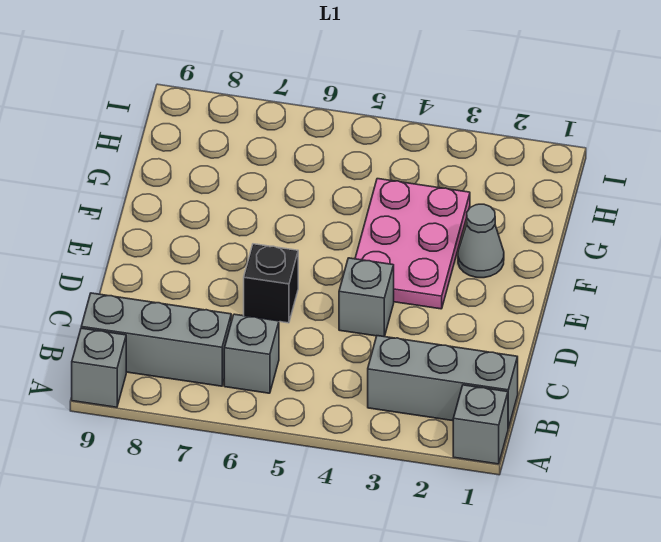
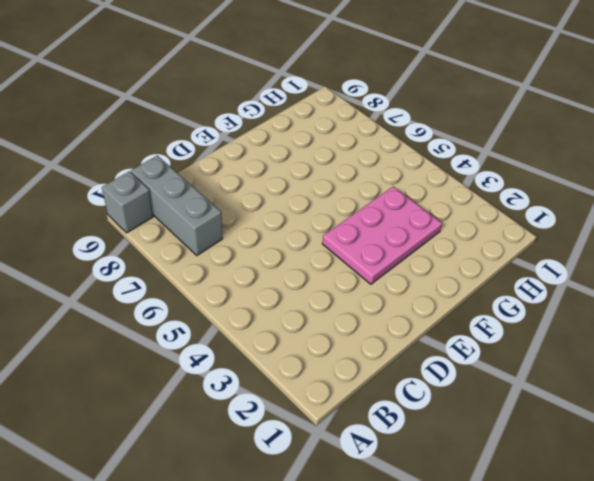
none -> grey brick A1 level 1
none -> grey brick B1:B3 level 1

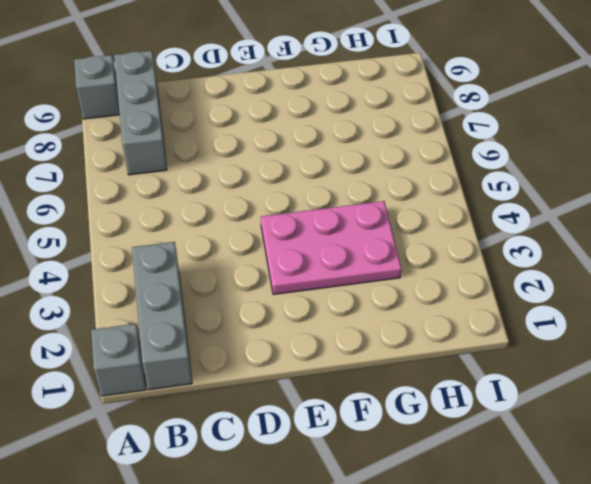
none -> grey brick B6 level 1
none -> grey brick D4 level 1

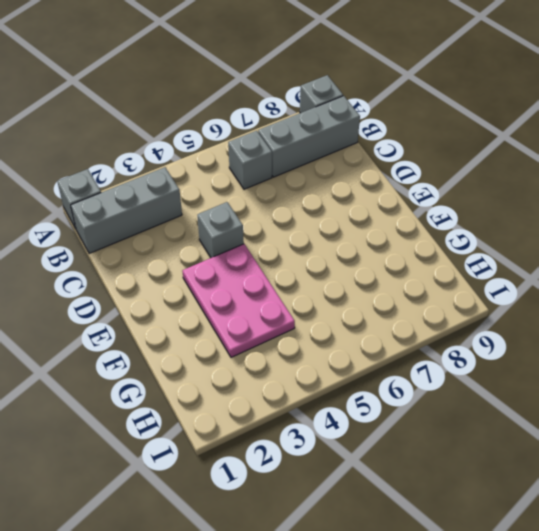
none -> black brick D6 level 1
none -> grey cone F2 level 1

